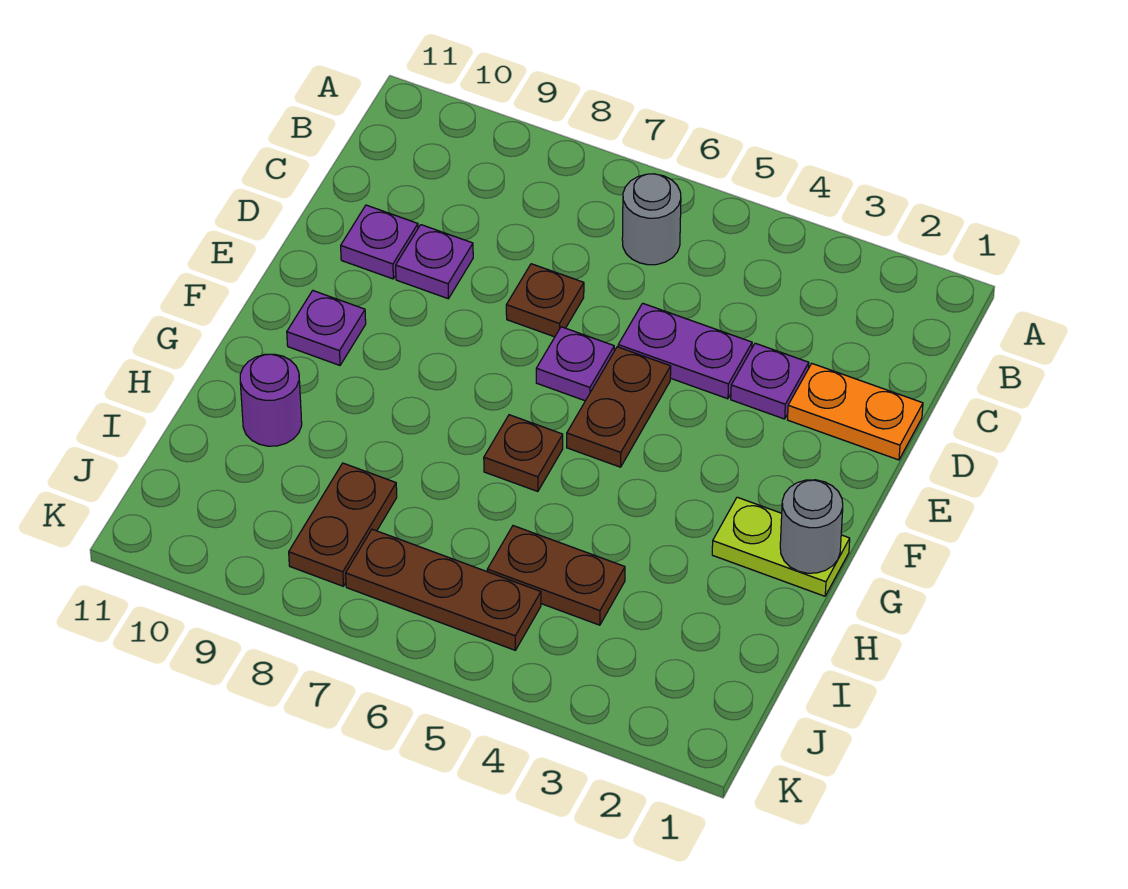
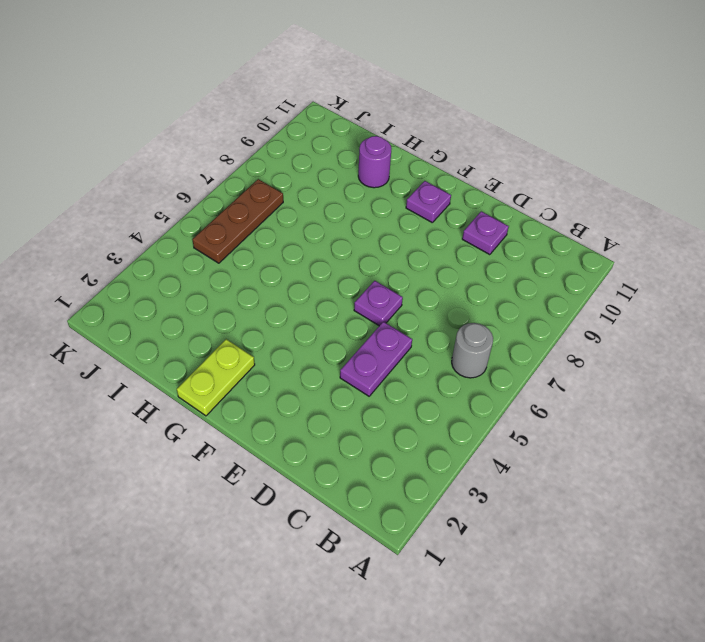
none -> orange plate D1:D2 level 1
none -> purple plate D3 level 1
none -> brown plate D7 level 1

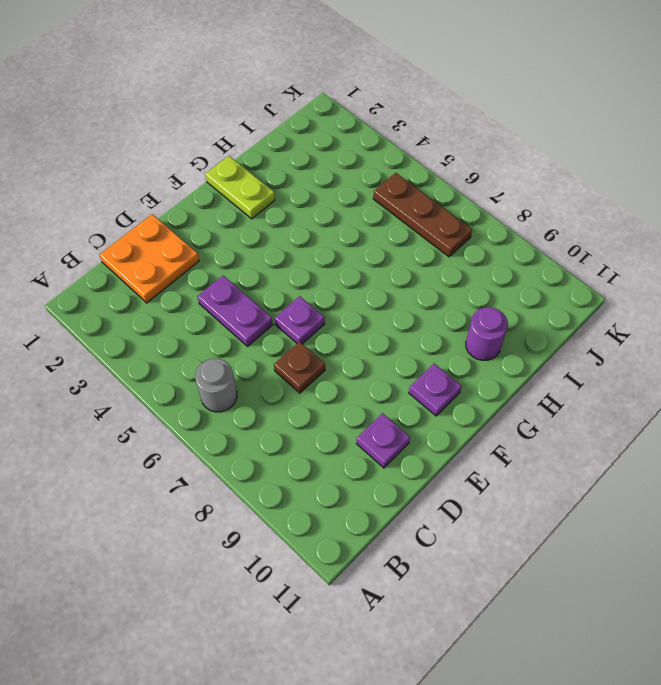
orange plate C1:D2 level 1 -> orange plate D1:D2 level 1
none -> purple plate D3 level 1
none -> purple plate D9 level 1
none -> brown plate E5:F5 level 1

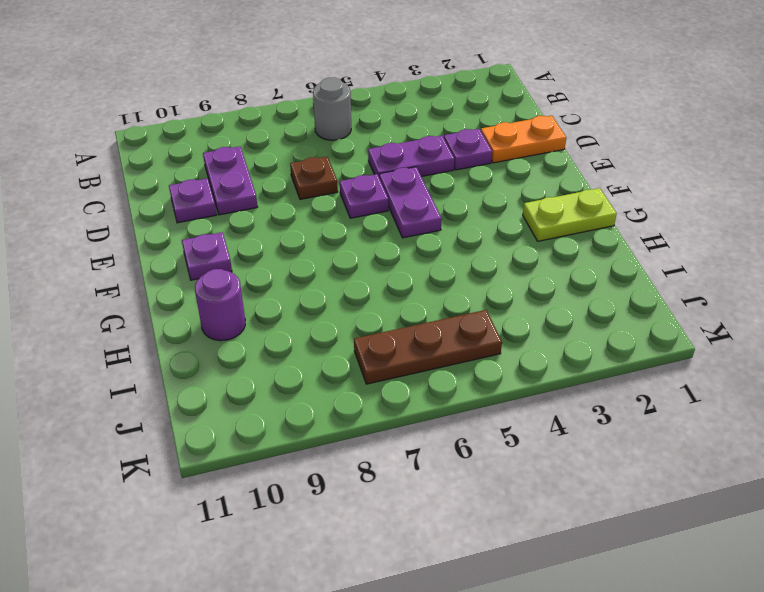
purple plate C9:D9 level 1 -> purple plate D9 level 1
purple plate E5:F5 level 1 -> brown plate E5:F5 level 1
none -> brown plate G6 level 1
none -> brown plate I4:I5 level 1
none -> brown plate I8:J8 level 1

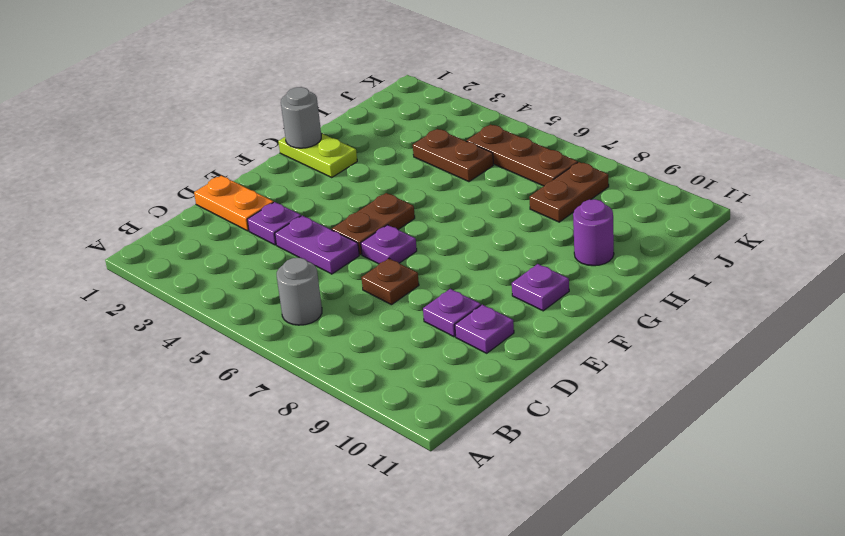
none -> brown plate G6 level 1

